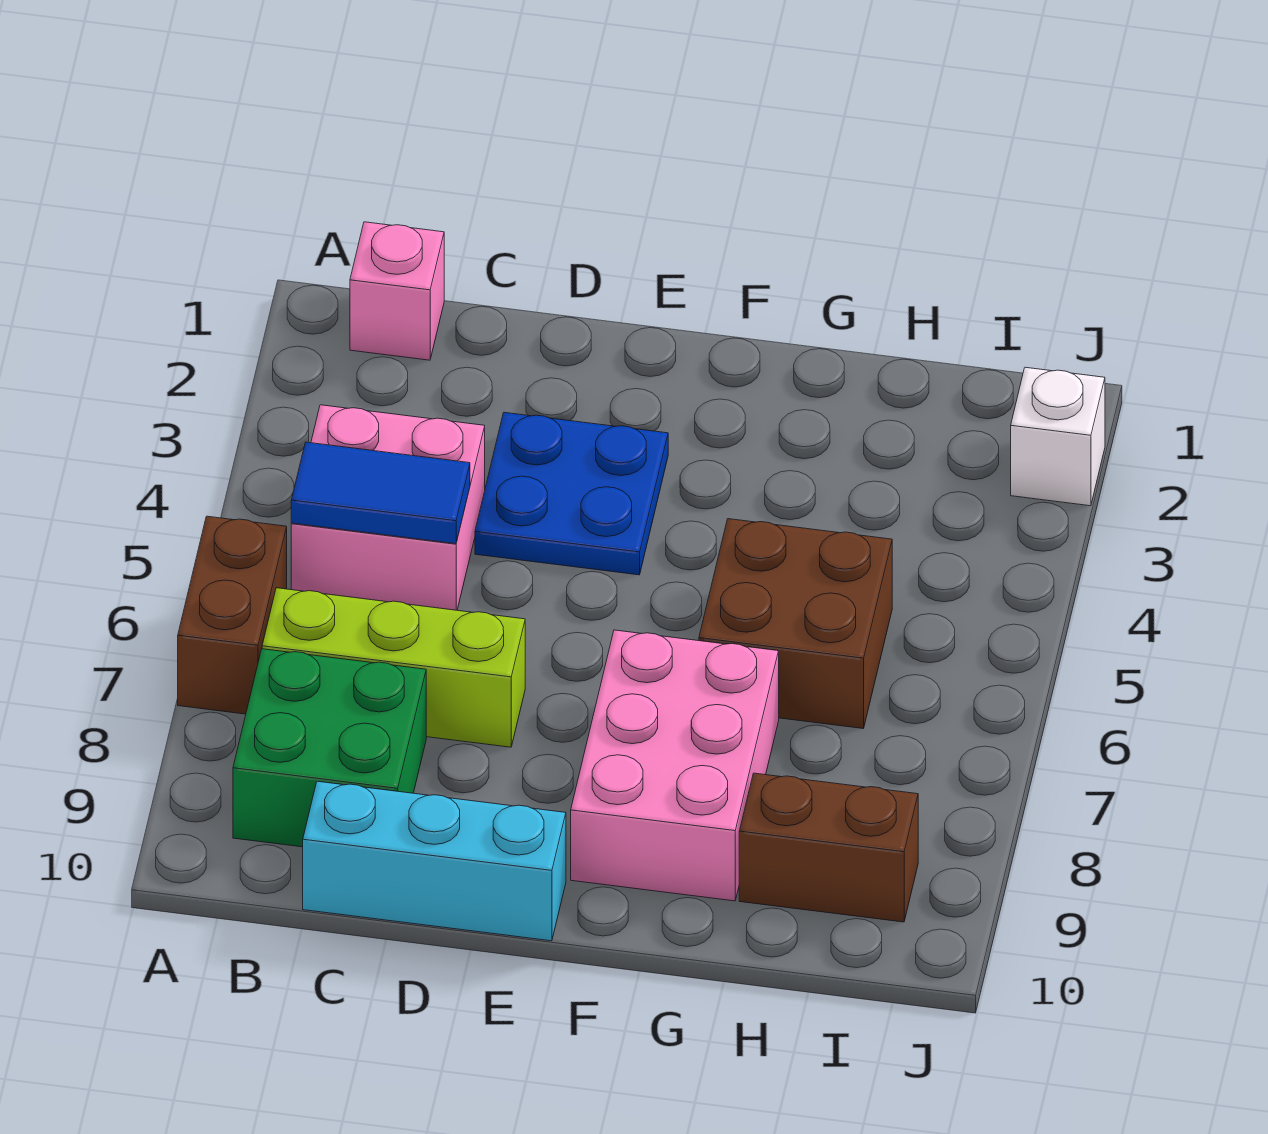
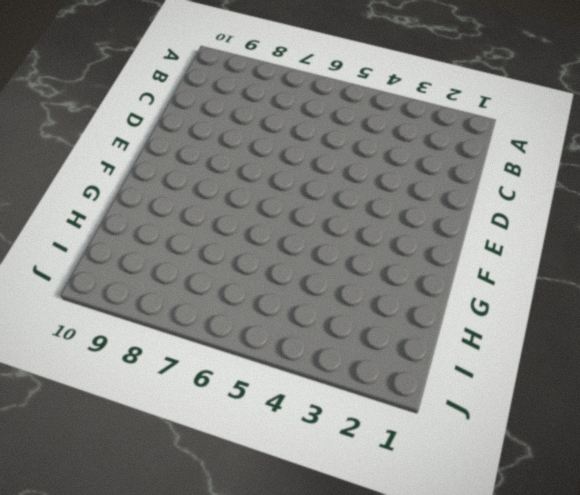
none -> brown brick A6:A7 level 1
none -> pink brick B1 level 1
none -> pink brick B4:C5 level 1

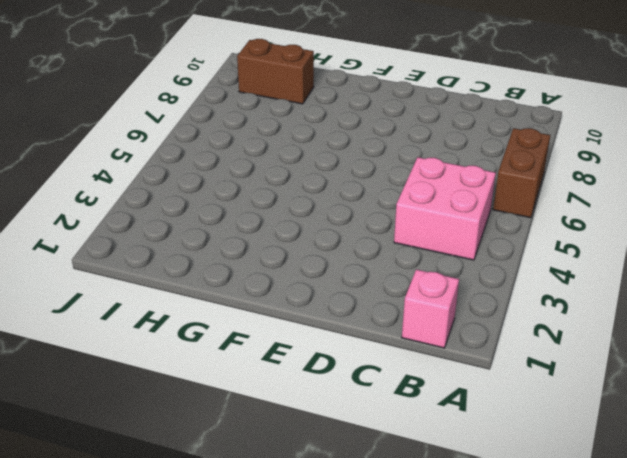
none -> lime brick B7:D7 level 1
none -> green brick B8:C9 level 1
none -> cyan brick C10:E10 level 1

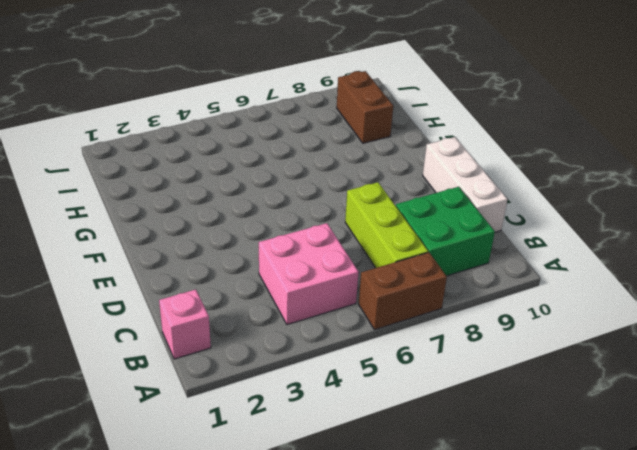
white brick C10:E10 level 1 -> cyan brick C10:E10 level 1
none -> blue plate D3:E4 level 1
none -> pink brick F7:G9 level 1
none -> brown brick G5:H6 level 1

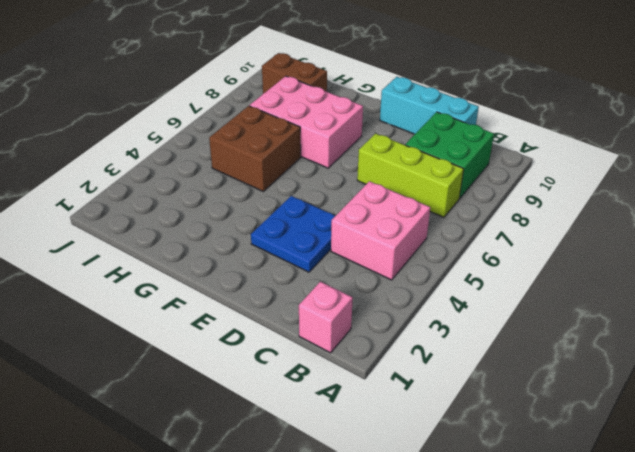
pink brick F7:H8 level 1 -> pink brick F7:G9 level 1
none -> brown brick A6:A7 level 1
none -> white brick J2 level 1
none -> blue tile B5:C5 level 2

